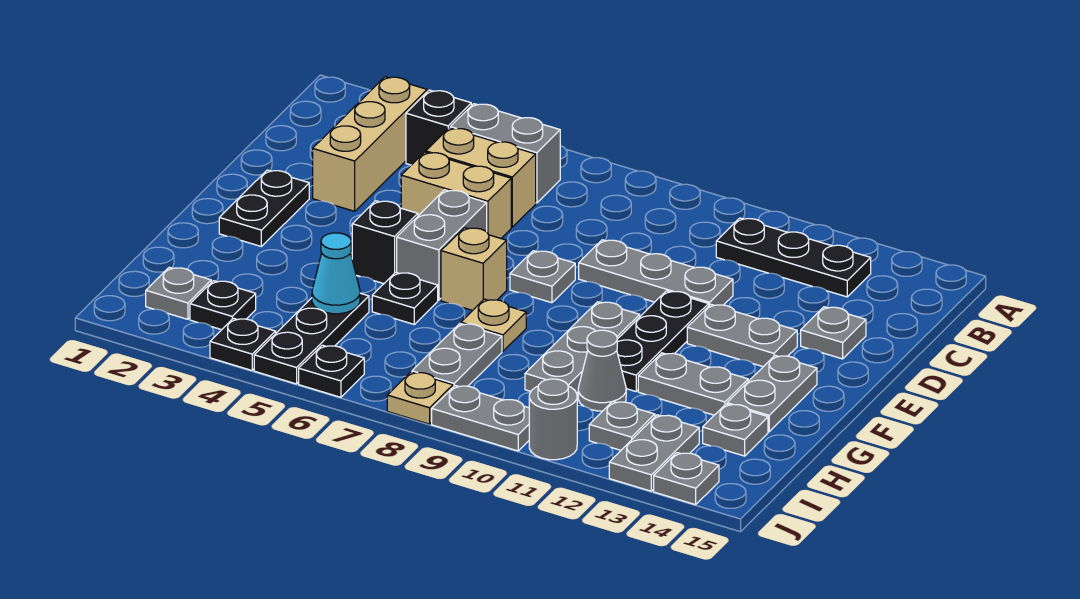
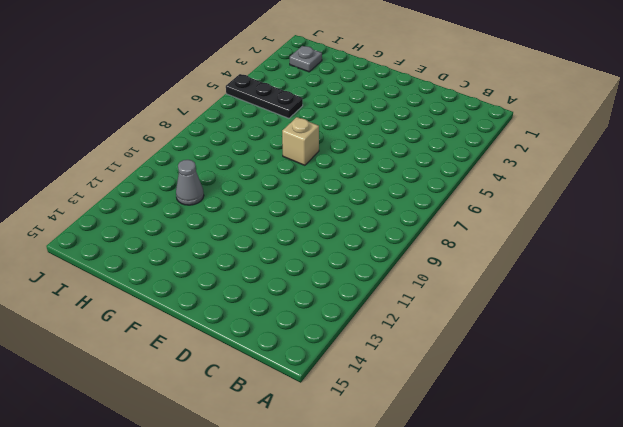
none -> tan brick B3:D3 level 1
none -> black brick B4 level 1
none -> grey brick B5:B6 level 1
none -> black plate B11:B13 level 1

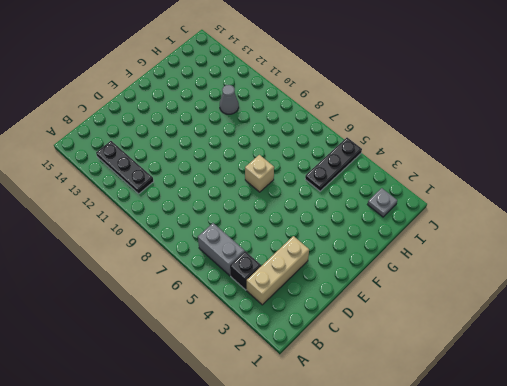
none -> tan brick C5:C6 level 1
none -> tan brick D5:D6 level 1
none -> grey plate D9:D11 level 1
none -> grey plate D14 level 1

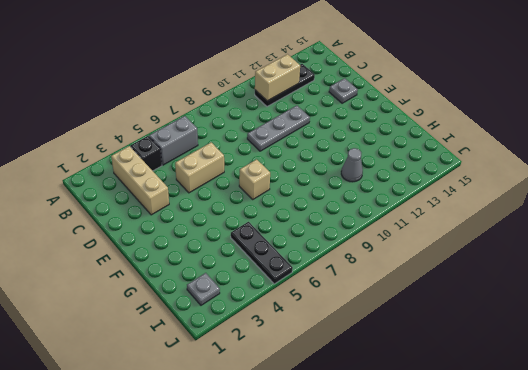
tan brick B11:B12 level 2 -> tan brick C5:C6 level 1
none -> black plate E2:F2 level 1
none -> grey brick E6:F6 level 1
none -> grey plate E8 level 1
none -> black plate E11:G11 level 1

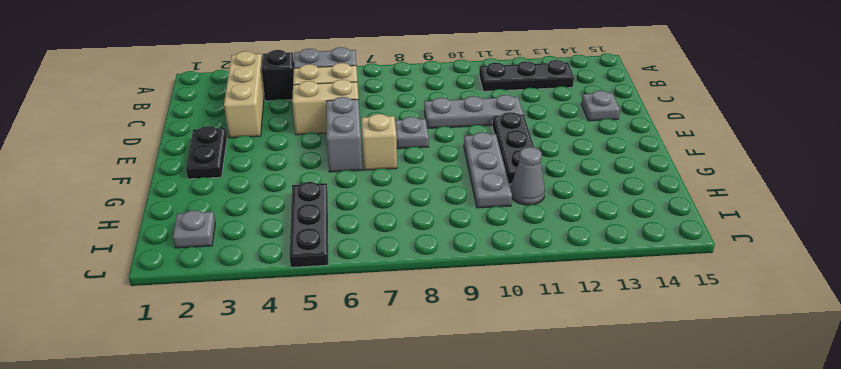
none -> grey plate E12:E13 level 1
none -> black brick F5 level 1
none -> grey plate F14:G14 level 1
none -> black plate G6 level 1

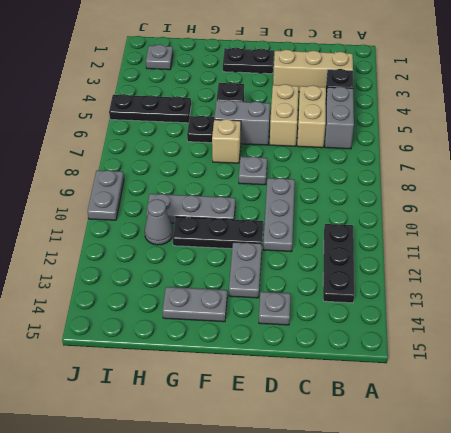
none -> tan plate G8 level 1
none -> grey plate G12:G13 level 1
none -> grey plate H8:I8 level 1
none -> grey plate H14 level 1

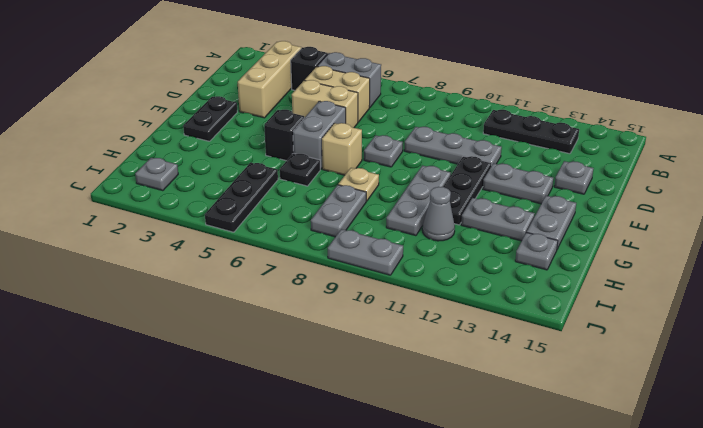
none -> black plate I3 level 1
none -> grey plate I12 level 1
none -> grey plate I13:J13 level 1
none -> black plate J4 level 1

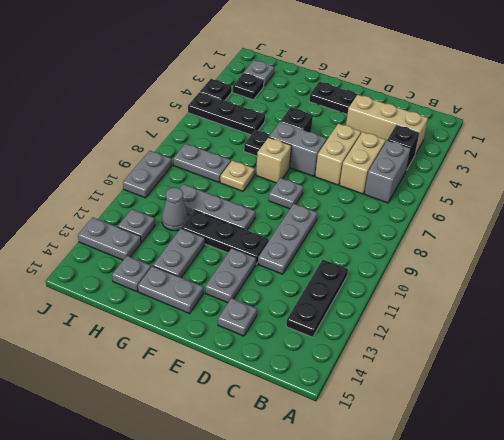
none -> black plate J6 level 1
none -> tan plate J8 level 1
none -> grey round brick J11 level 1
none -> grey plate J14 level 1

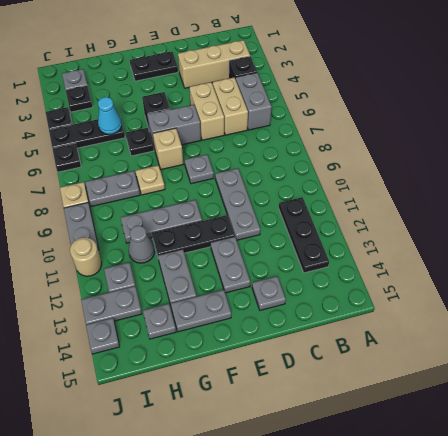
tan round brick J11 level 1 -> grey round brick J11 level 1

